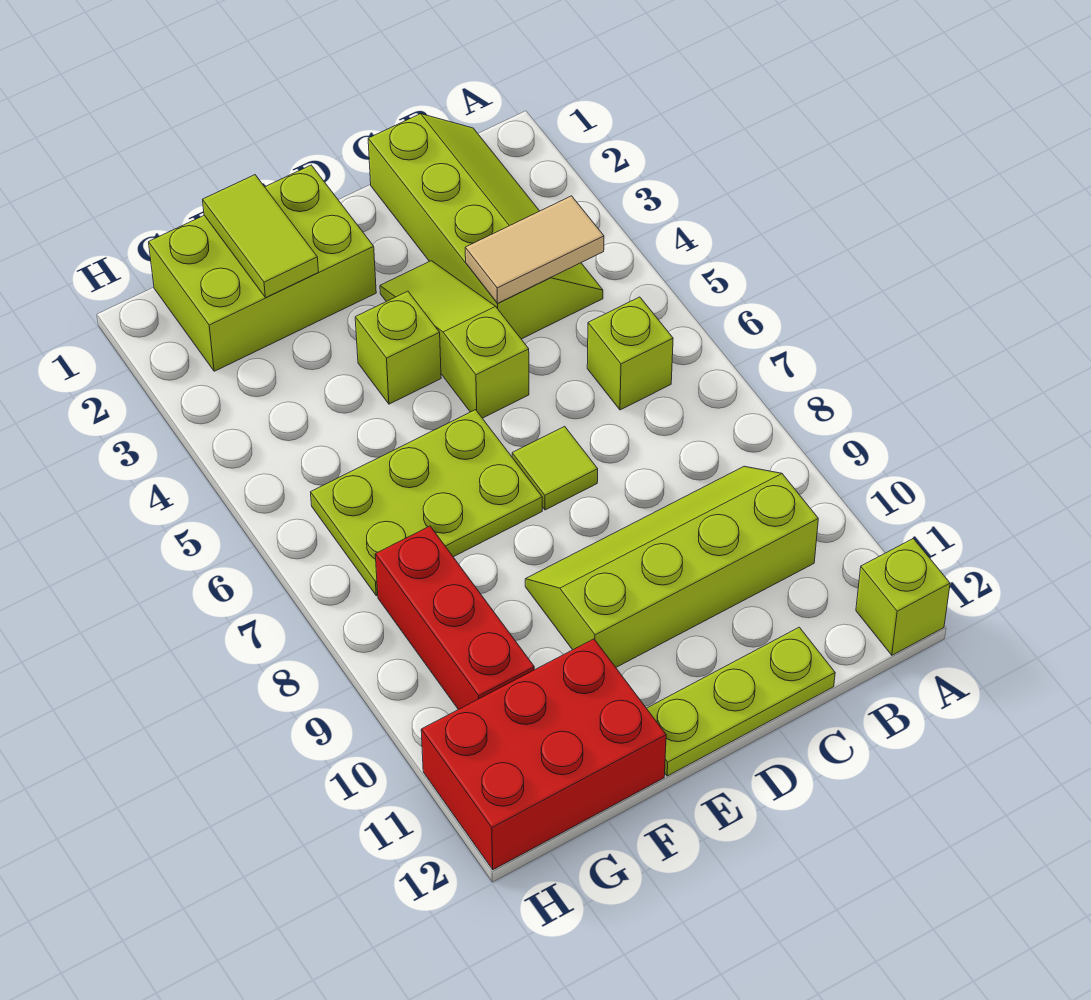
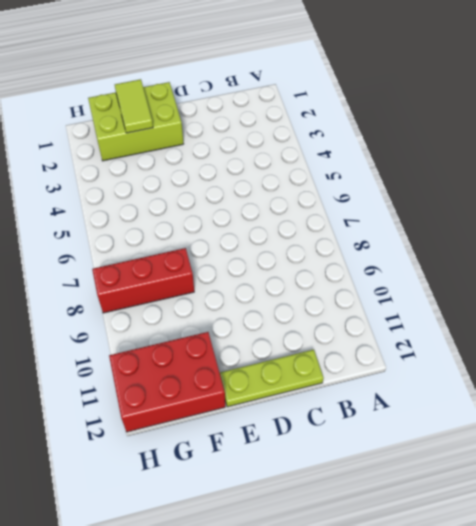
red brick F8:H8 level 1 -> red brick G8:G10 level 1
none -> lime brick A12 level 1
none -> lime slope B1:C4 level 1 top C
none -> lime brick B6 level 1

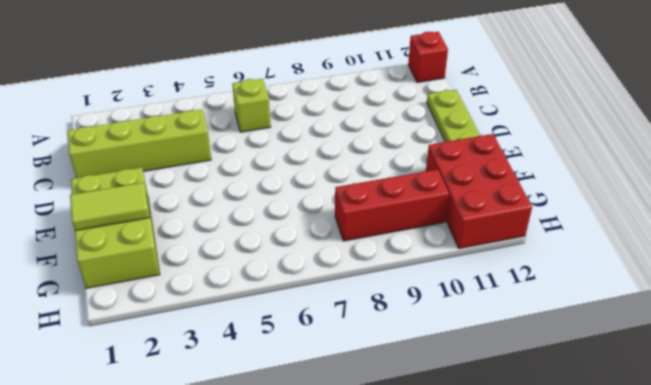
red brick A12 level 1 -> lime brick A12 level 1
none -> lime slope B9:E10 level 1 top 10
none -> lime slope D3:D5 level 1 top 5
none -> lime tile D7 level 1

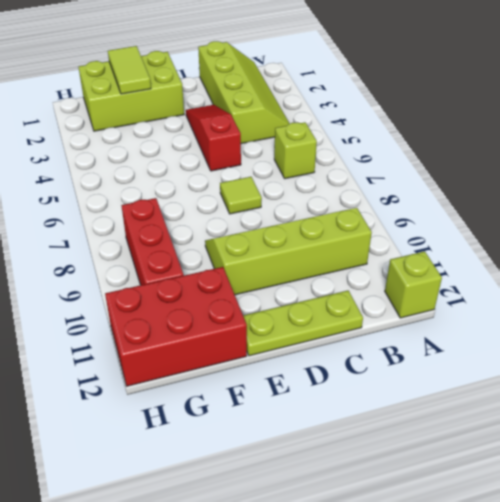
red slope D3:D5 level 1 top 5 -> lime slope D3:D5 level 1 top 5
none -> lime brick E4 level 1
none -> lime plate E6:G7 level 1
none -> tan tile B4:C4 level 2

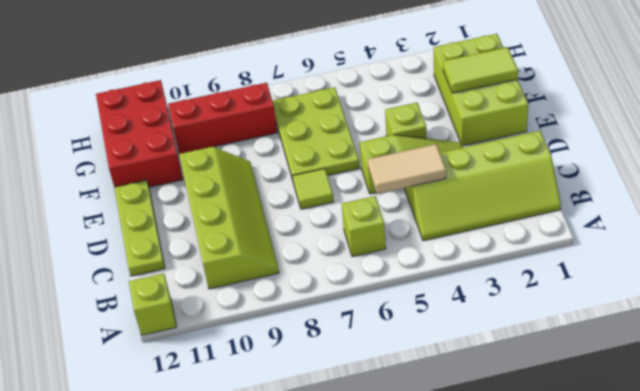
tan tile C4:C5 level 2 -> tan tile B4:C4 level 2

